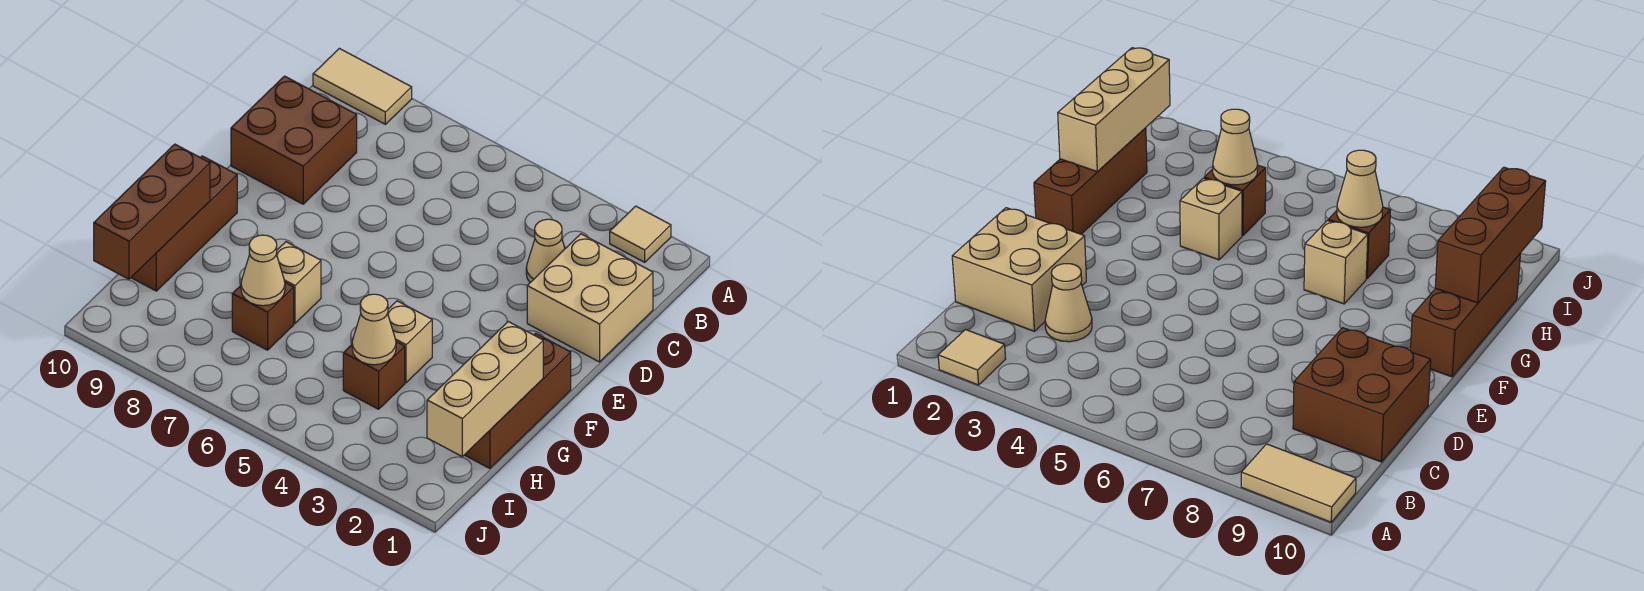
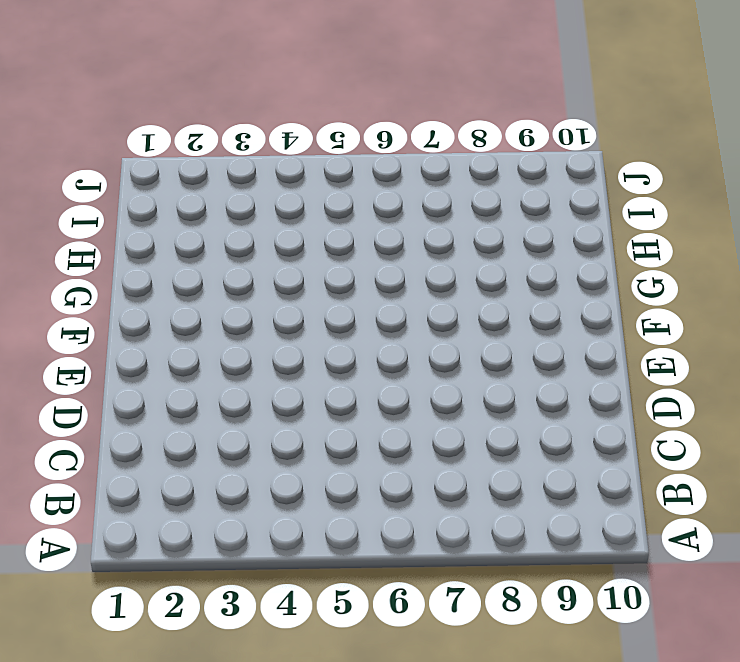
none -> tan tile A2 level 1
none -> tan tile A9:A10 level 1
none -> tan brick C1:D2 level 1

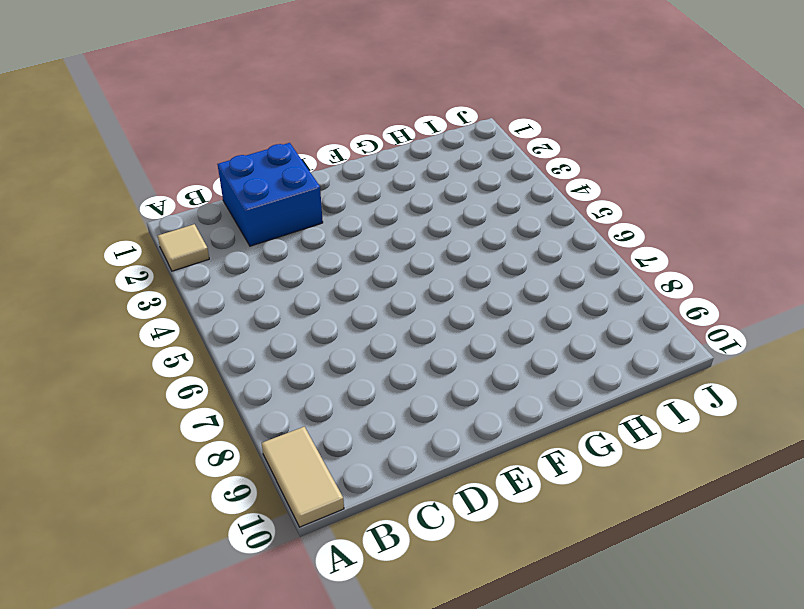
blue brick C1:D2 level 1 -> tan brick C1:D2 level 1
none -> tan cone C3 level 1
none -> brown brick C9:D10 level 1
none -> brown brick F1:H1 level 1

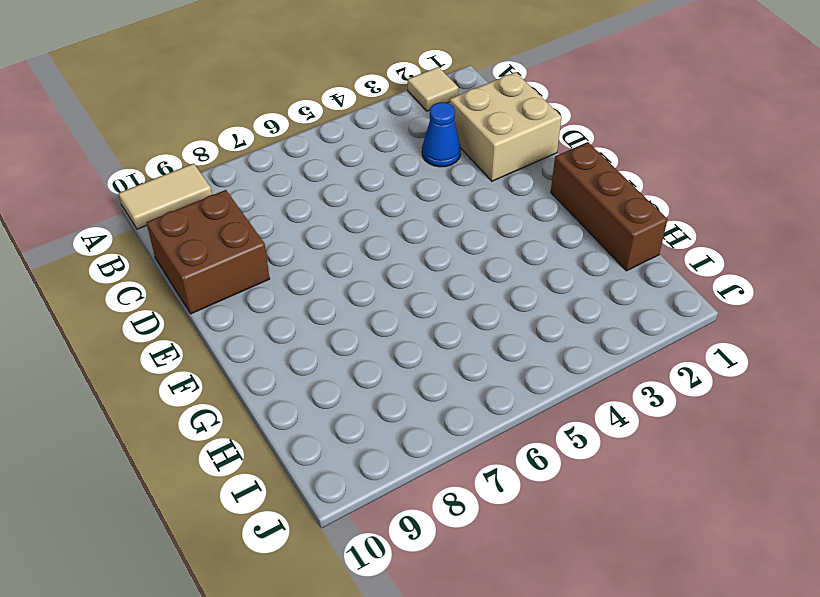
blue cone C3 level 1 -> tan cone C3 level 1
none -> brown brick F10:H10 level 1
none -> tan brick G4 level 1
none -> tan brick G7 level 1

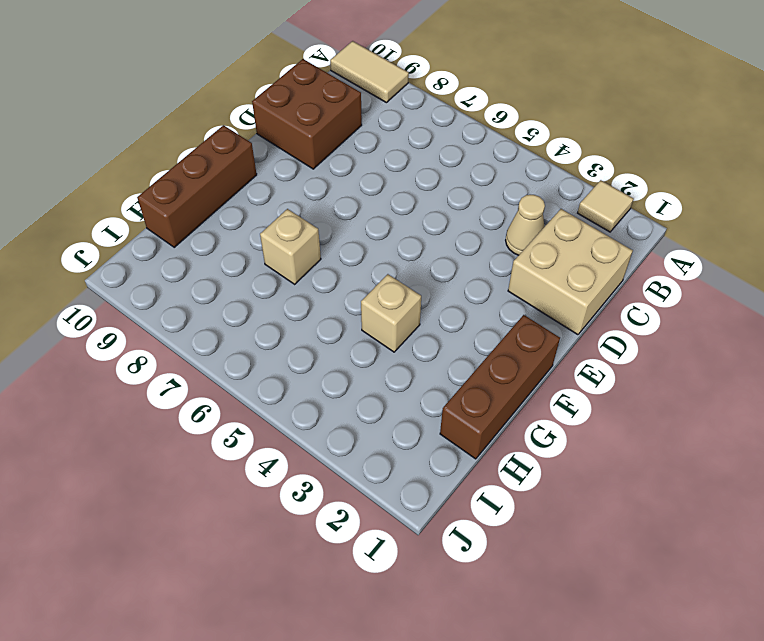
none -> brown brick H4 level 1
none -> brown brick H7 level 1
none -> tan brick G1:I1 level 2

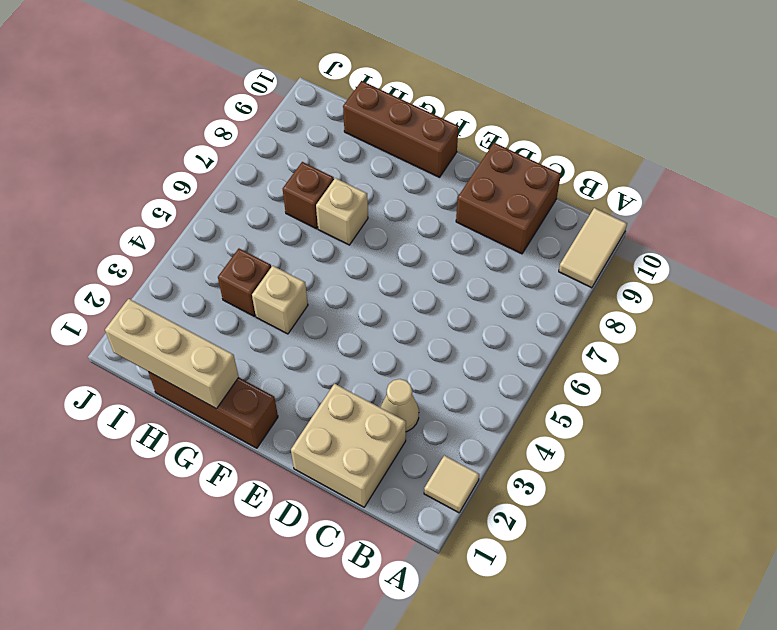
none -> brown brick G10:I10 level 2
none -> tan cone H4 level 2
none -> tan cone H7 level 2

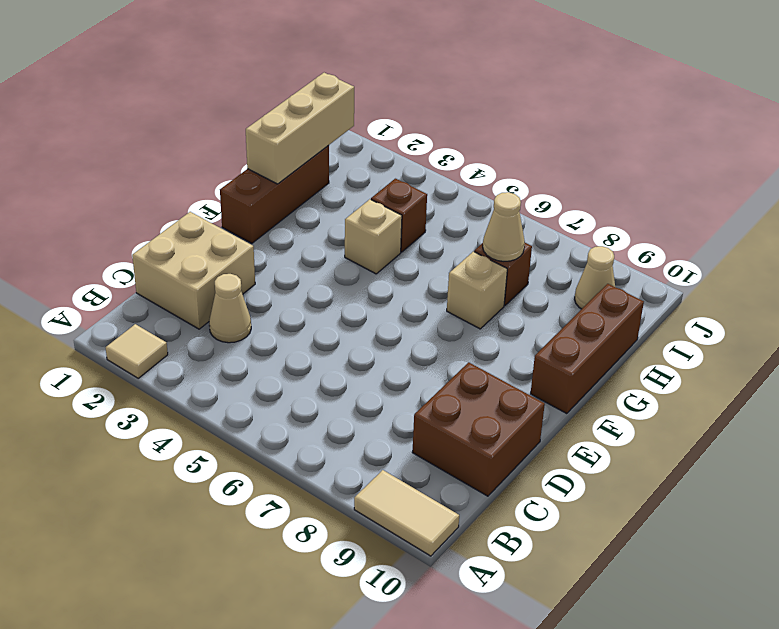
tan cone I9 level 1 -> tan cone H4 level 2
none -> brown brick G10:I10 level 2

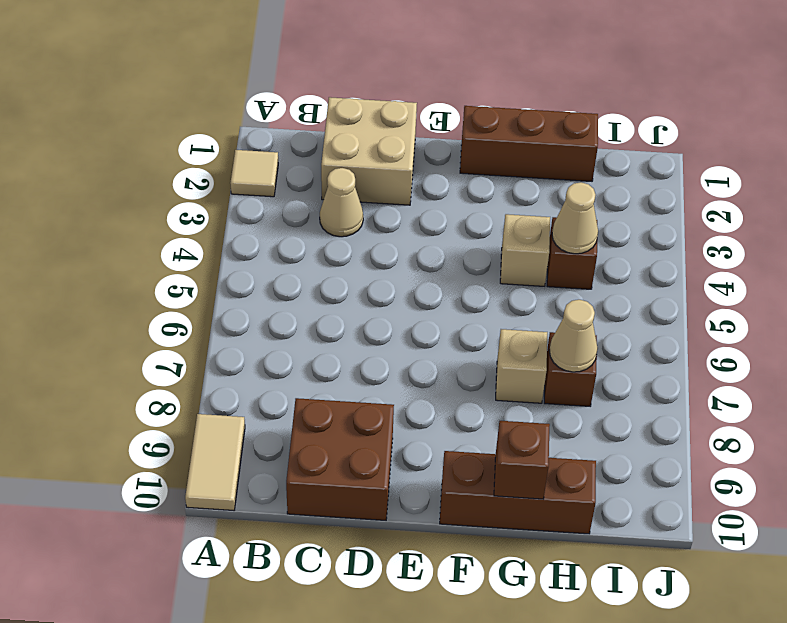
brown brick G10 level 2 -> brown brick G10:I10 level 2
none -> tan brick G1:I1 level 2

